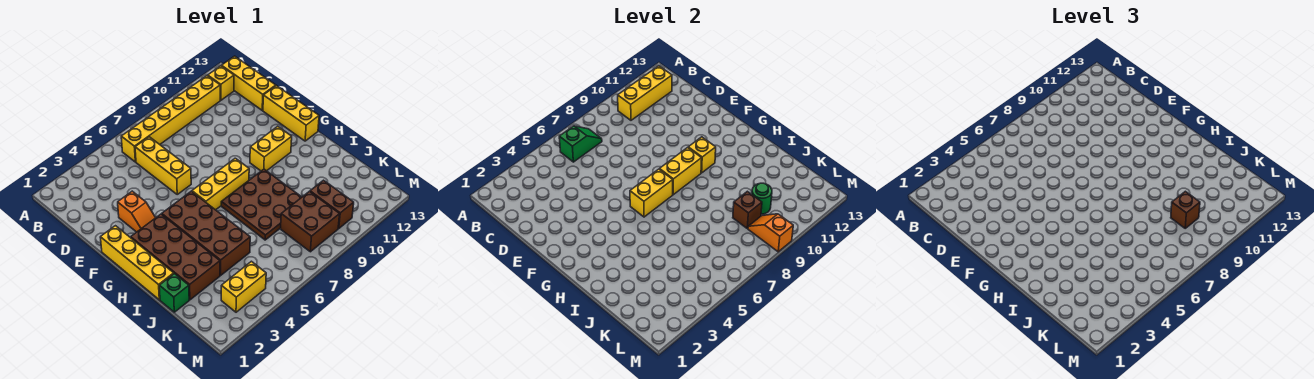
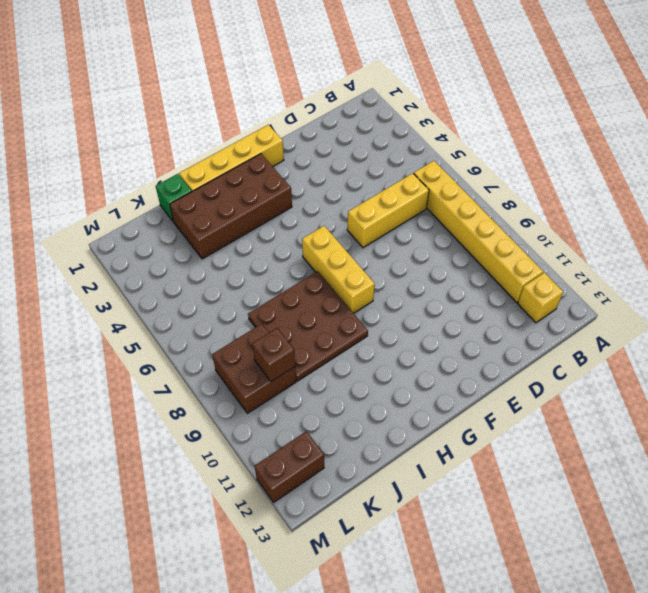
brown brick L12:M12 level 1 -> brown brick K10:L10 level 1
none -> yellow brick B13:D13 level 1
none -> orange slope E3:F3 level 1 top E
none -> yellow brick E13:G13 level 1

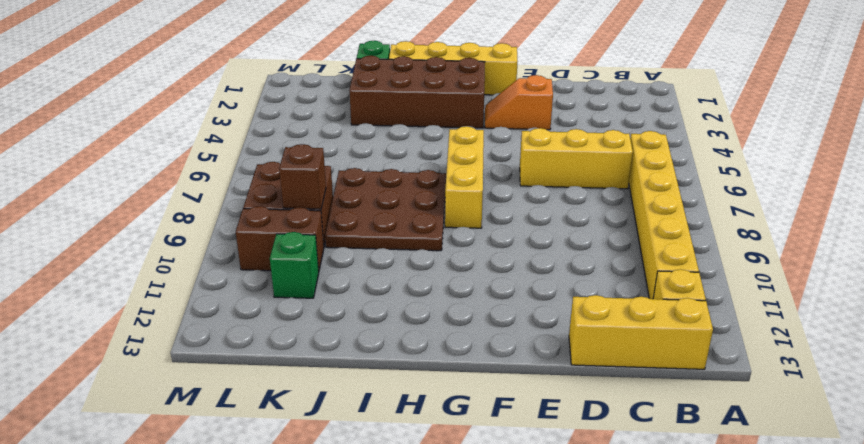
green brick K11 level 1 -> none
none -> yellow brick E13:G13 level 1
none -> brown brick G4:J5 level 1
none -> yellow brick G10:G11 level 1

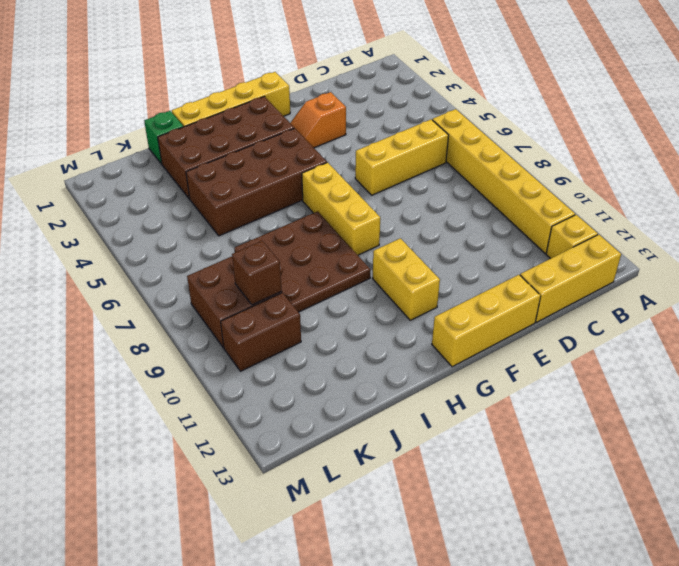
none -> yellow brick L3:L4 level 1
none -> green slope B6:B7 level 2 top 6
none -> yellow brick B10:B12 level 2

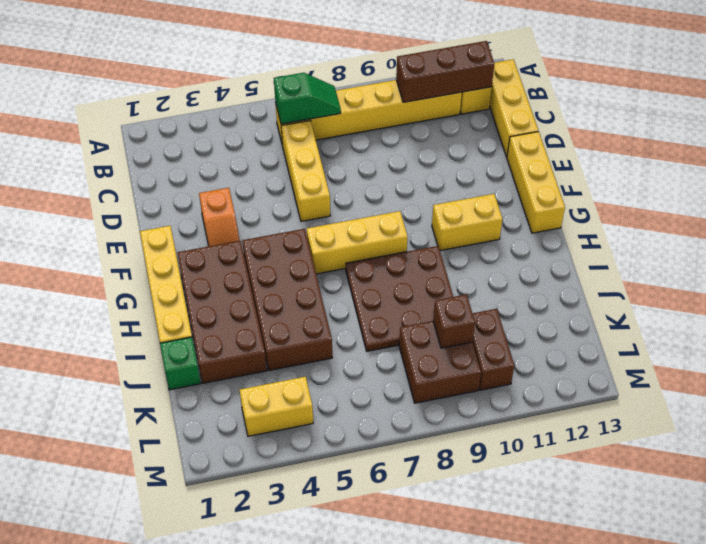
brown brick B10:B12 level 2 -> yellow brick B10:B12 level 2
none -> yellow brick G6:G7 level 2
none -> yellow brick G8:G9 level 2
none -> yellow brick G10 level 2

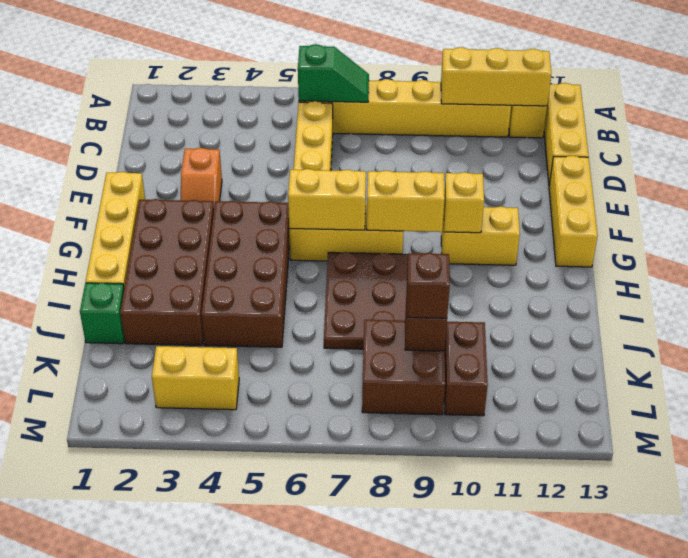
none -> green round brick K10 level 2
none -> orange slope L9:M9 level 2 top M

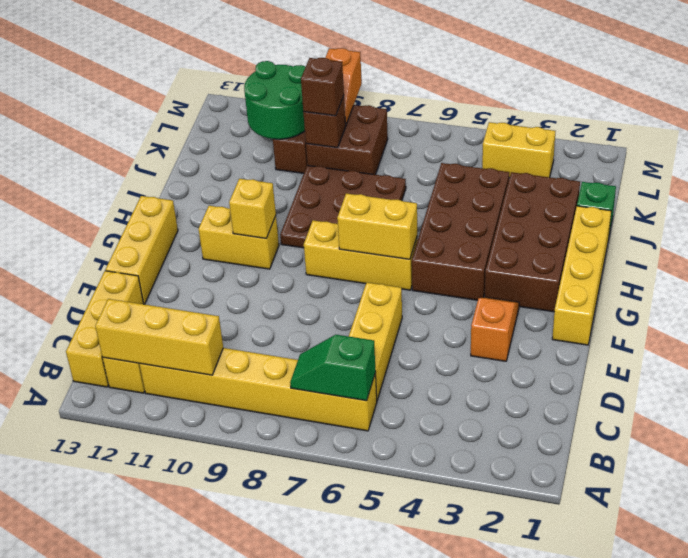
green round brick K10:L11 level 2 -> green round brick K10 level 2
none -> yellow brick G8:G9 level 2

